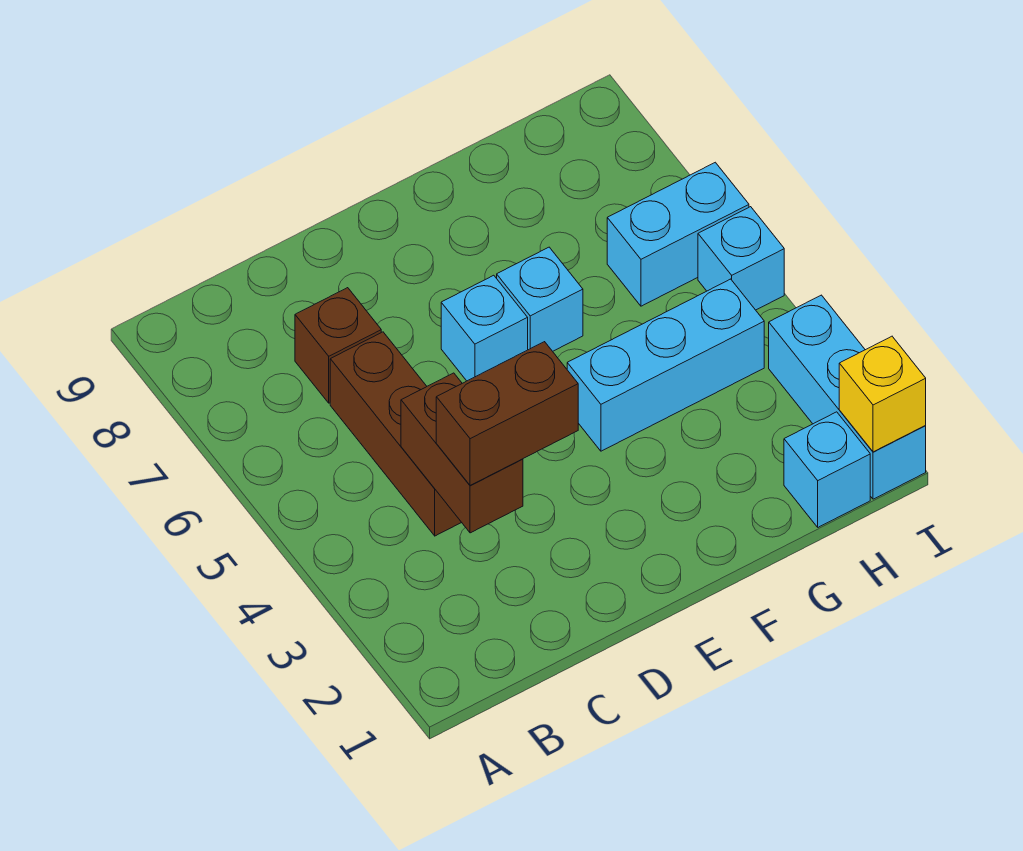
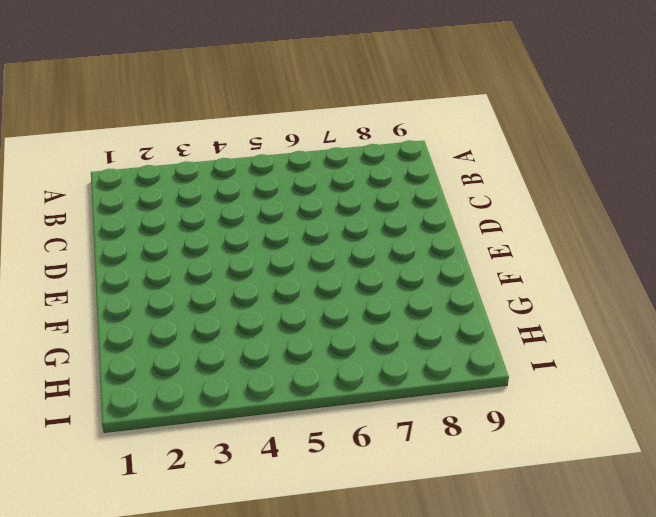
none -> brown brick C4:C6 level 1
none -> brown brick C7 level 1
none -> cyan brick E6 level 1

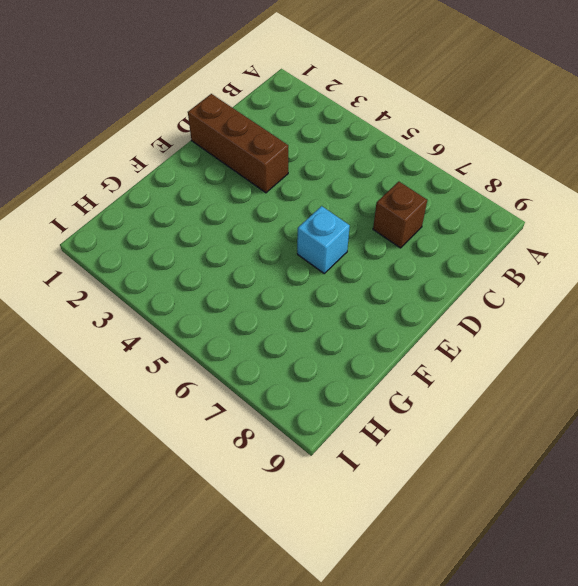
brown brick D1:D3 level 1 -> brown brick C4:C6 level 1
none -> cyan brick F4:H4 level 1
none -> cyan brick F6 level 1
none -> cyan brick H1 level 1

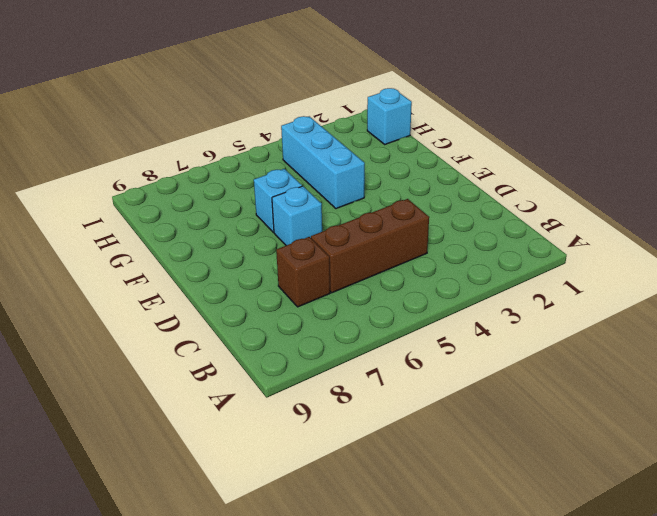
none -> cyan brick H6:I6 level 1
none -> cyan brick I1:I3 level 1
none -> cyan brick I5 level 1

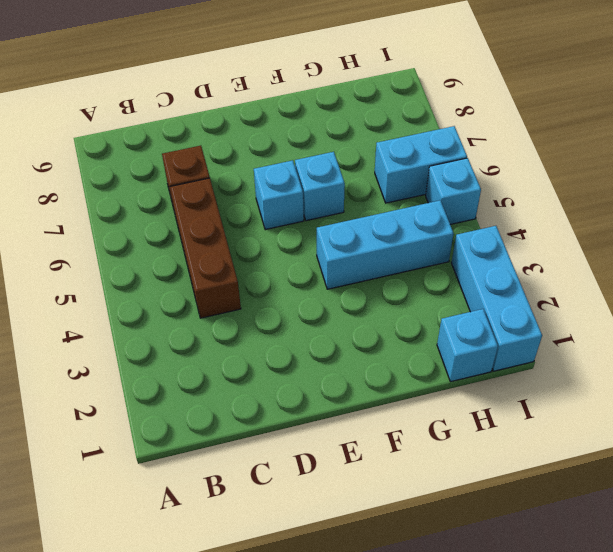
none -> brown brick C3:C4 level 2
none -> yellow brick I1 level 2
none -> brown brick C3:D3 level 3

